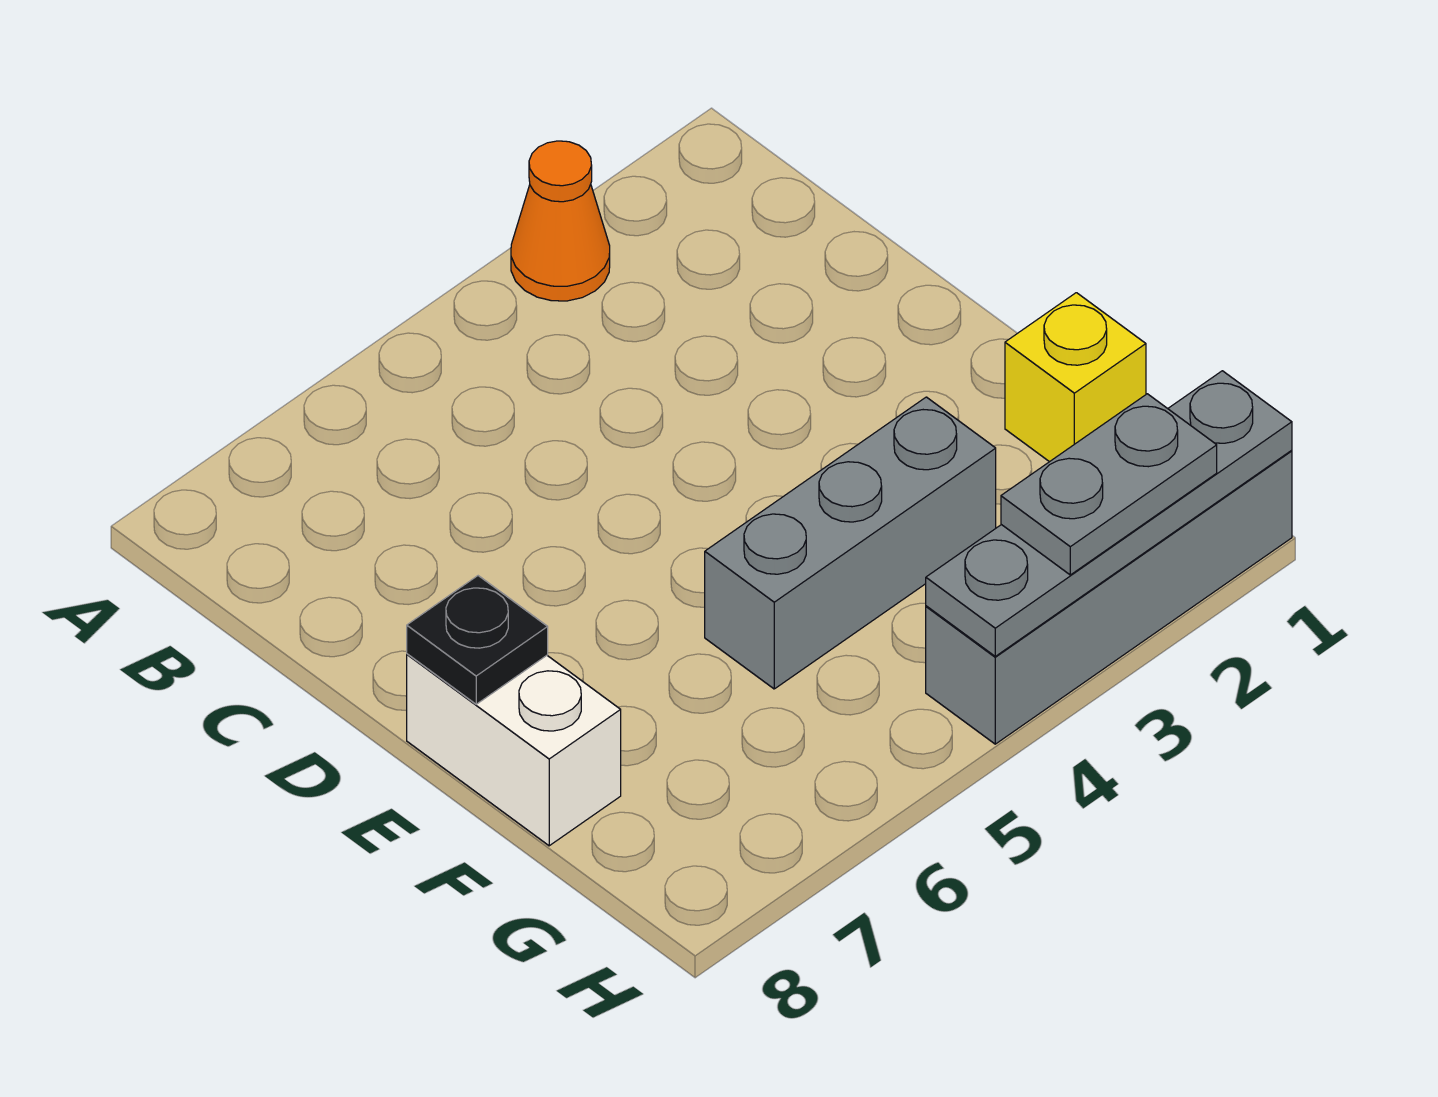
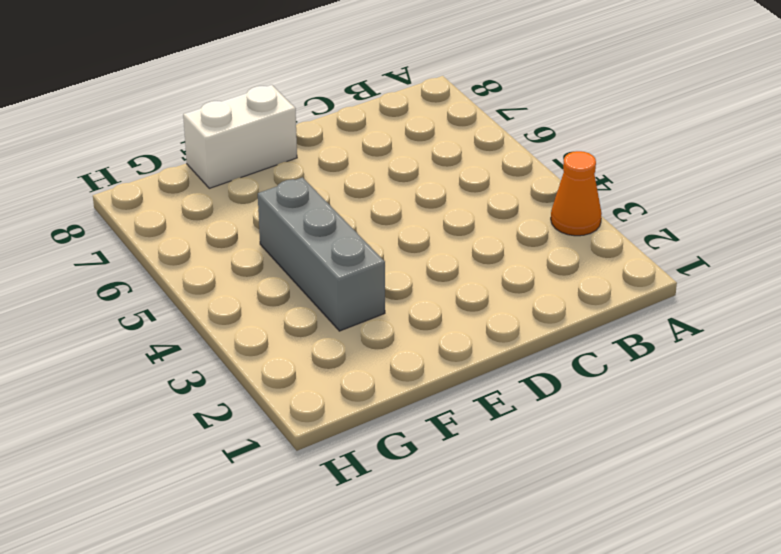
none -> yellow brick F1 level 1
none -> grey brick H1:H4 level 1

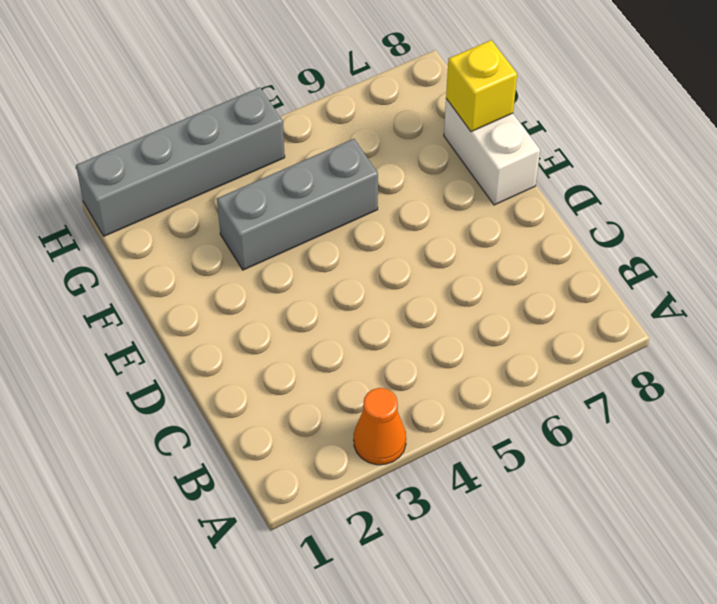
yellow brick F8 level 2 -> yellow brick F1 level 1
none -> black plate E8 level 2
none -> grey plate H1:H4 level 2

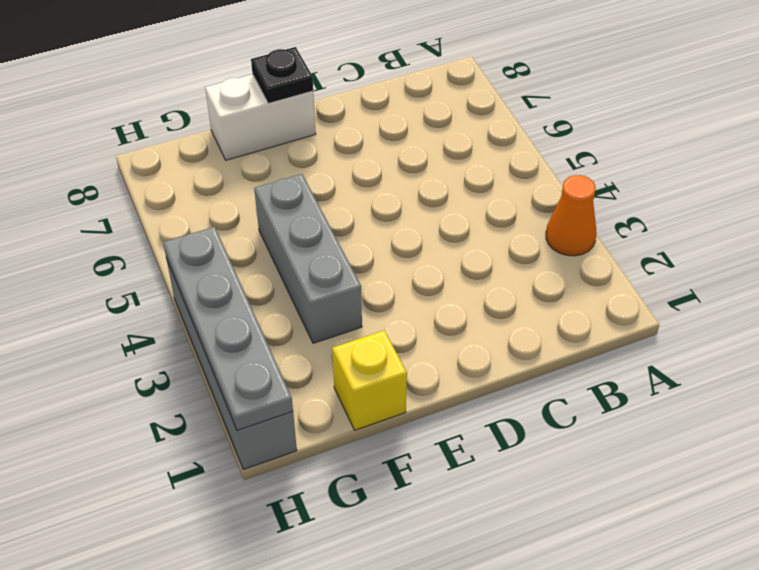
none -> grey plate H2:H3 level 3

